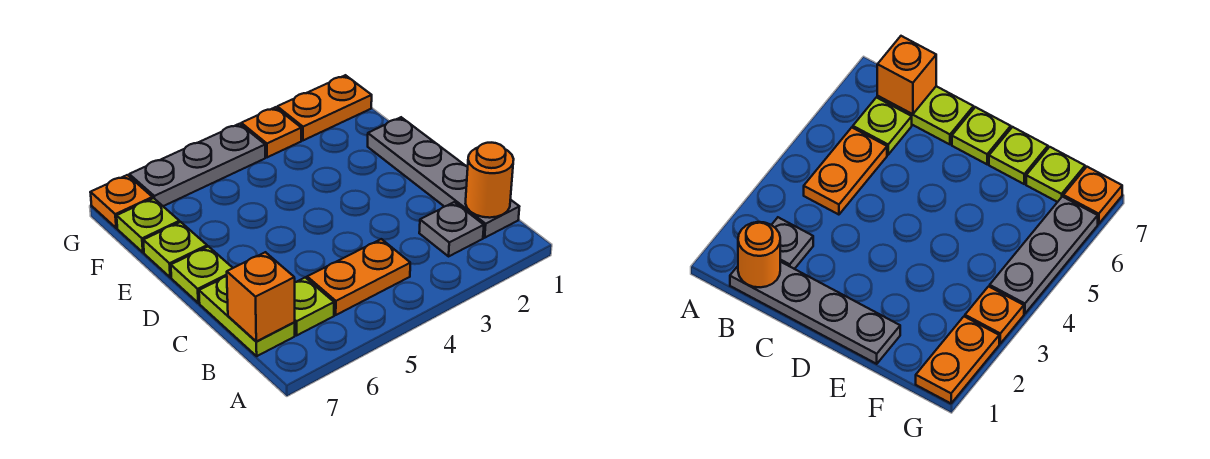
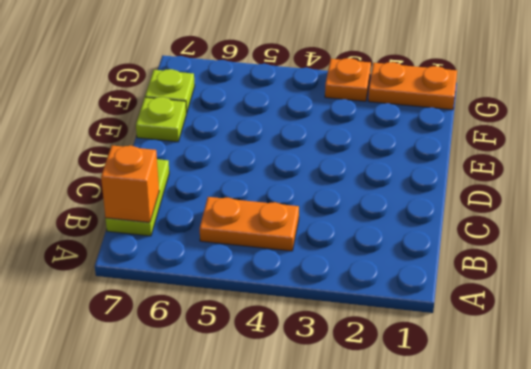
none -> grey plate B1:E1 level 1
none -> grey plate B2 level 1
none -> lime plate B6 level 1

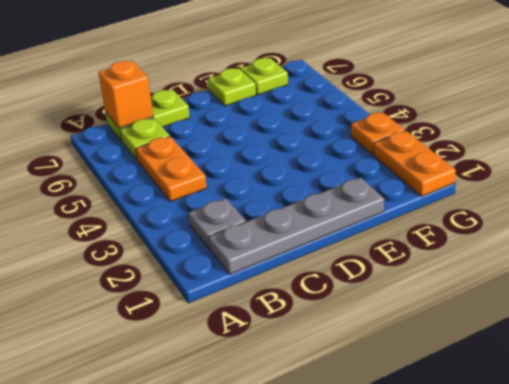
none -> lime plate D7 level 1
none -> grey plate G4:G6 level 1
none -> orange plate G7 level 1

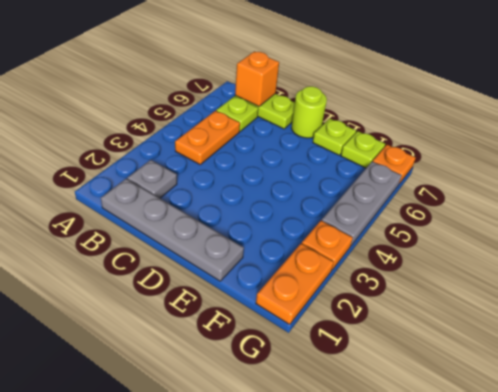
lime round brick D7 level 1 -> lime plate D7 level 1
none -> orange round brick B1 level 2

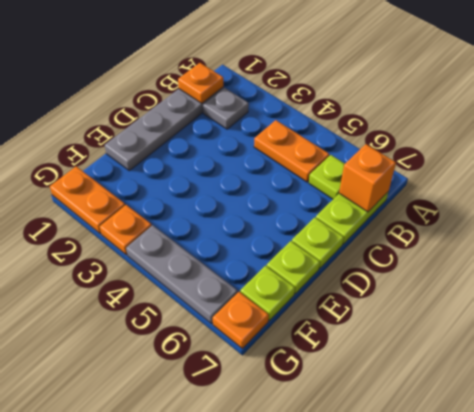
orange plate B1 level 2 -> orange round brick B1 level 2

